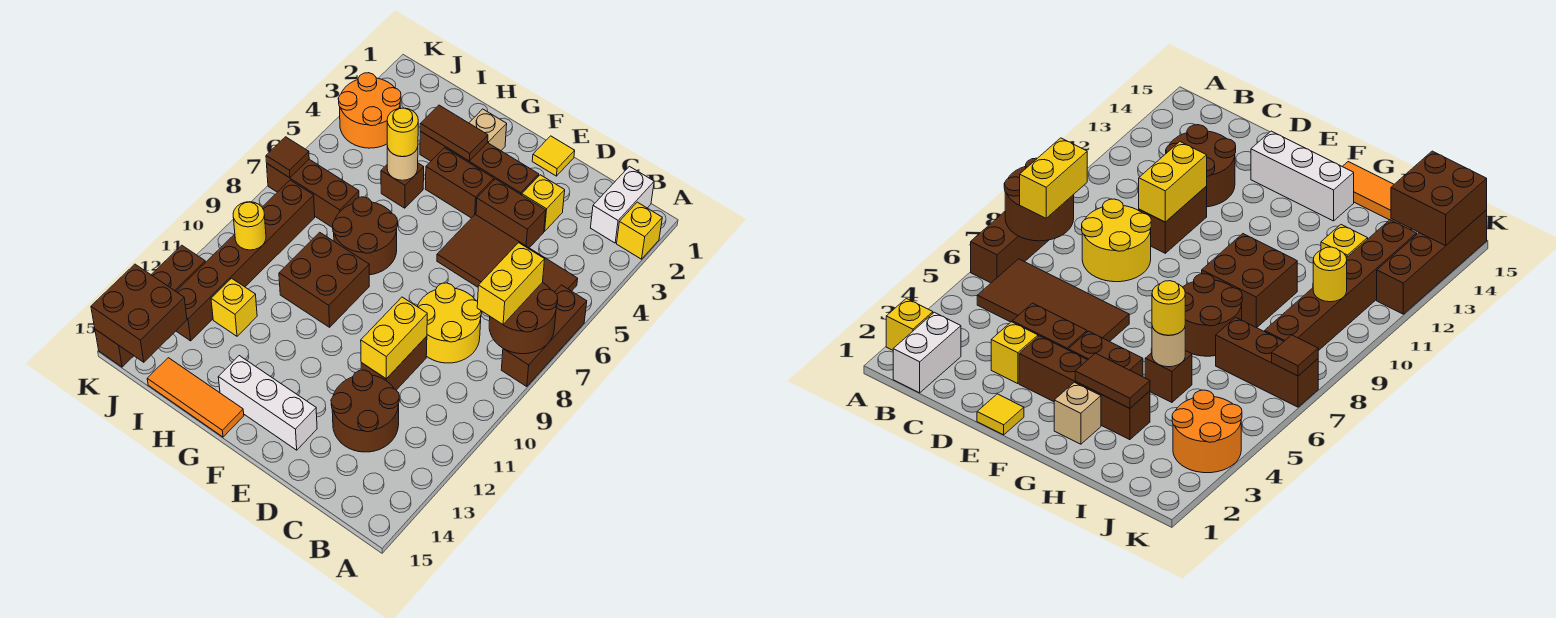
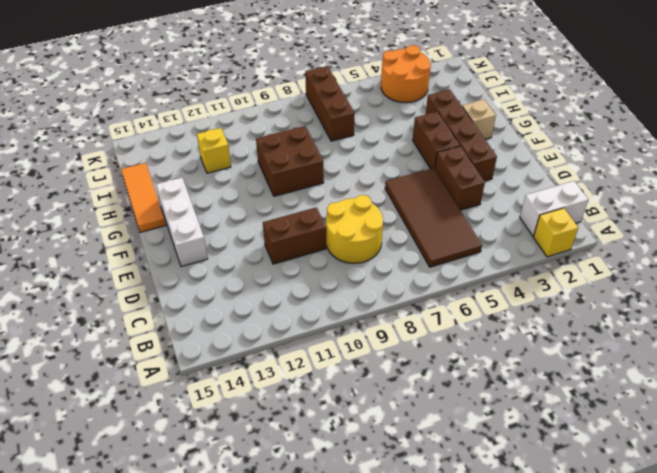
none -> brown brick A6:A8 level 1
none -> brown round brick C12:D13 level 1
none -> yellow brick D3 level 1
none -> yellow tile E1 level 1

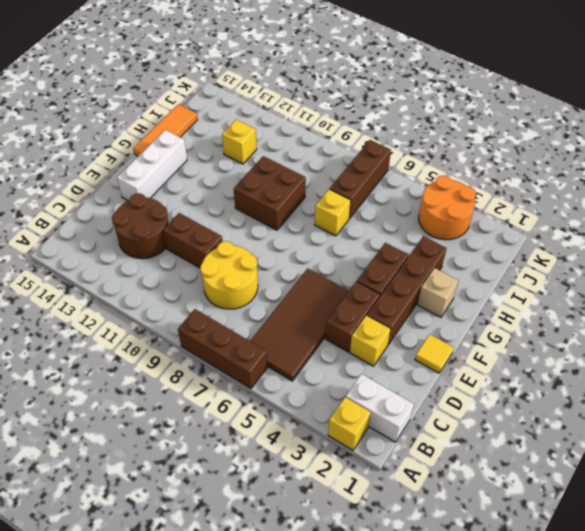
yellow brick H7 level 1 -> brown round brick G7:H8 level 1
none -> brown brick H5 level 1
none -> brown brick J8:J13 level 1
none -> brown brick K12:K15 level 1
none -> brown round brick A7:B8 level 2

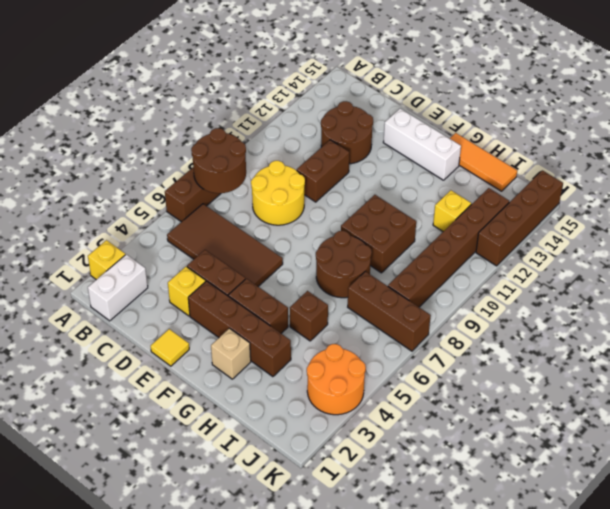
none -> yellow brick D10:D11 level 2
none -> brown tile G3:H3 level 2
none -> tan round brick H5 level 2
none -> yellow round brick J10 level 2

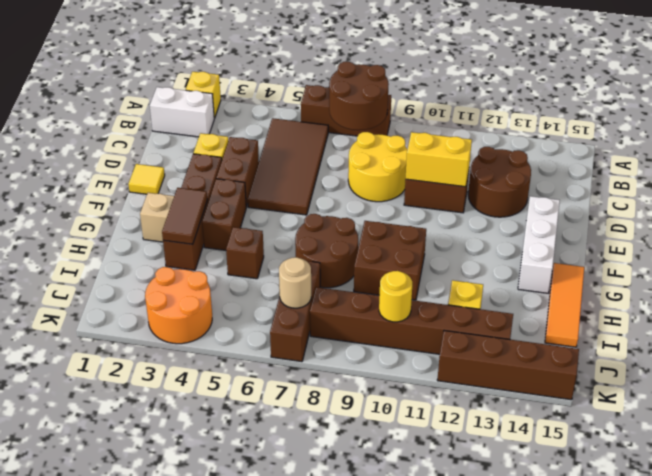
tan round brick J7 level 2 -> tan round brick H5 level 2
none -> brown brick J14:K15 level 2
none -> brown tile K7 level 2
none -> yellow brick B7:B8 level 3
none -> yellow round brick H5 level 3

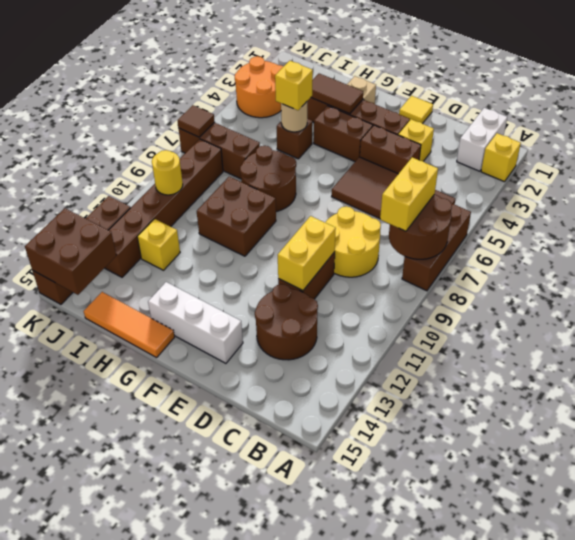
yellow brick H5 level 3 -> yellow round brick H5 level 3

